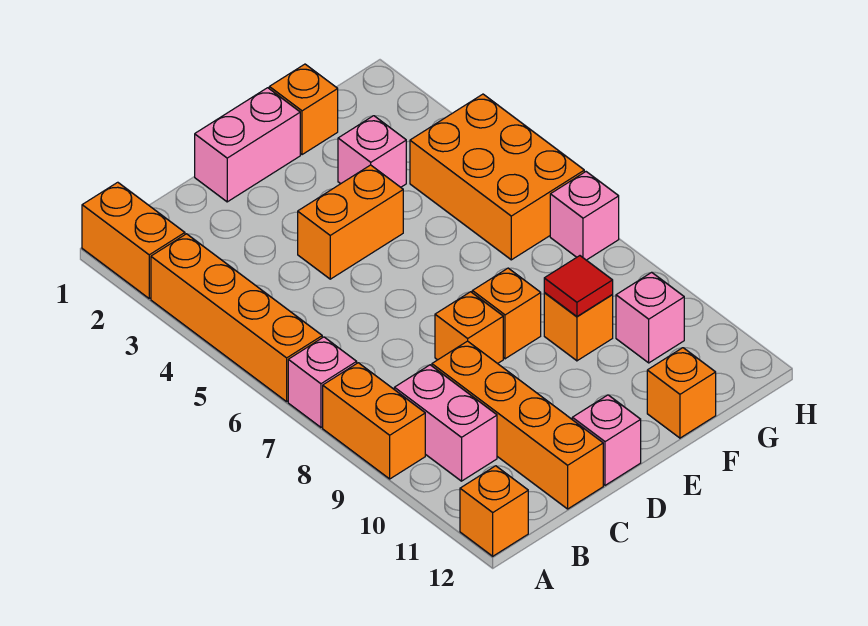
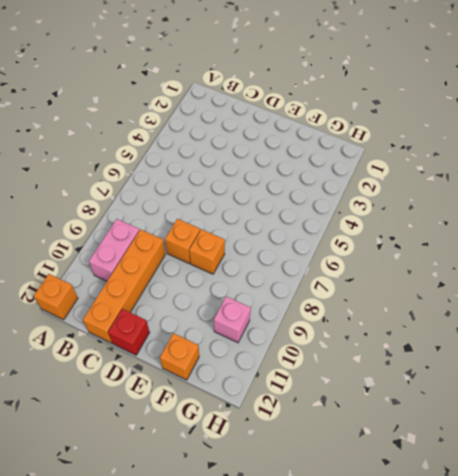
red brick D12 level 1 -> pink brick D12 level 1
none -> orange brick A1:A2 level 1
none -> orange brick A3:A6 level 1
none -> pink brick A7 level 1

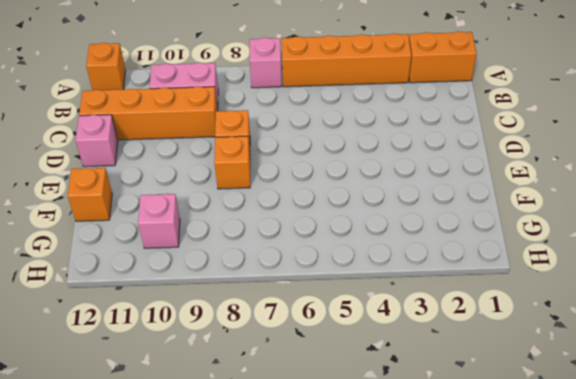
none -> orange brick A8:A9 level 1
none -> pink brick D1:E1 level 1
none -> orange brick D4:E4 level 1

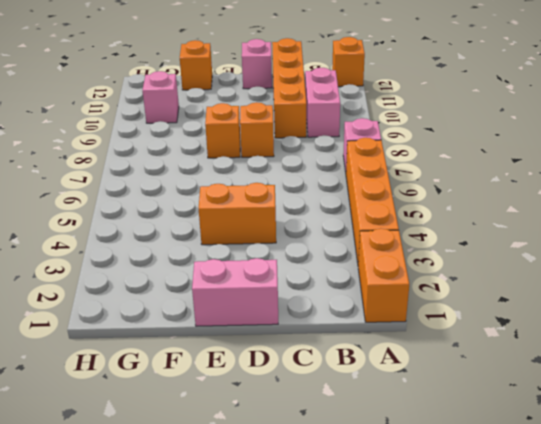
none -> orange brick A8:A9 level 1
none -> orange brick F1 level 1
none -> pink brick F3 level 1

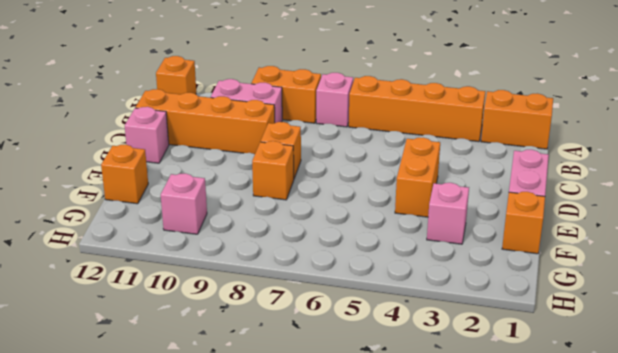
none -> orange brick F9 level 1
none -> orange brick G4:H6 level 1
none -> pink brick H7 level 1

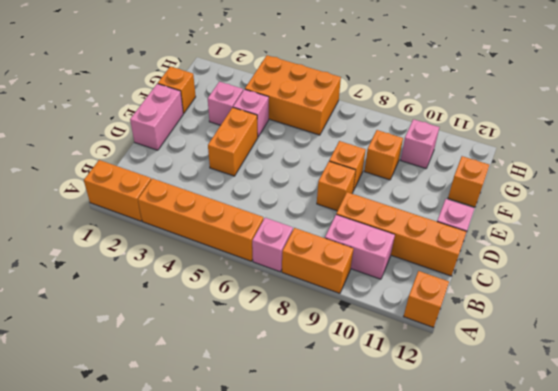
pink brick F4 level 1 -> pink brick H7 level 1
none -> red tile F9 level 2

